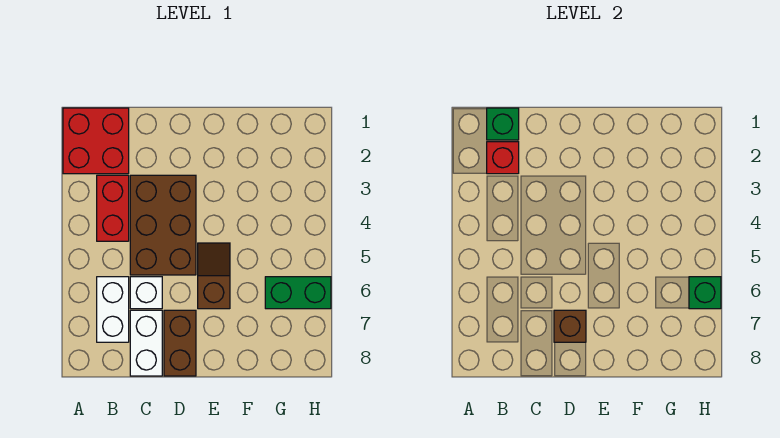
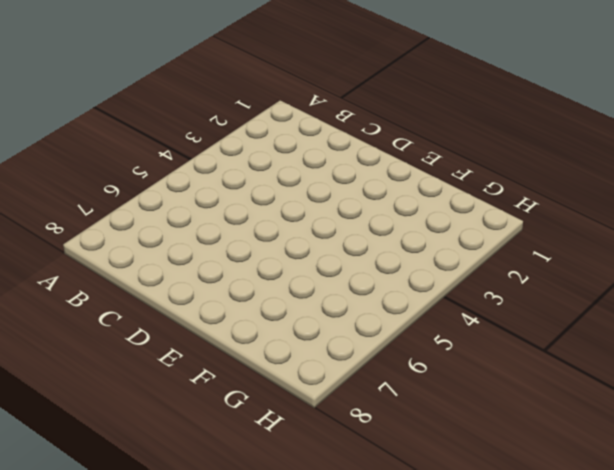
none -> red brick A1:B2 level 1
none -> red brick B3:B4 level 1
none -> white brick B6:B7 level 1

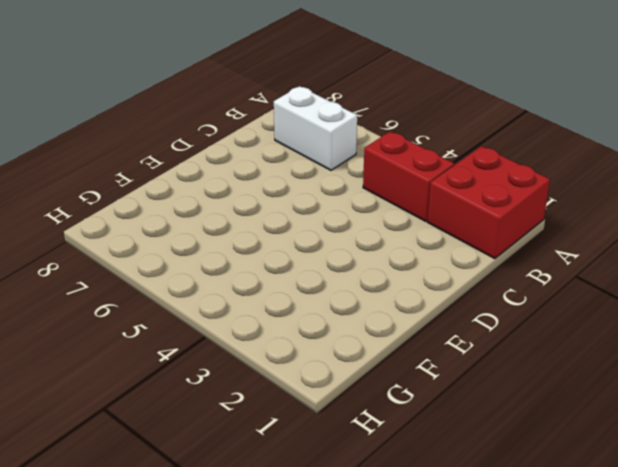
none -> brown brick C3:D5 level 1
none -> white brick C6 level 1
none -> white brick C7:C8 level 1

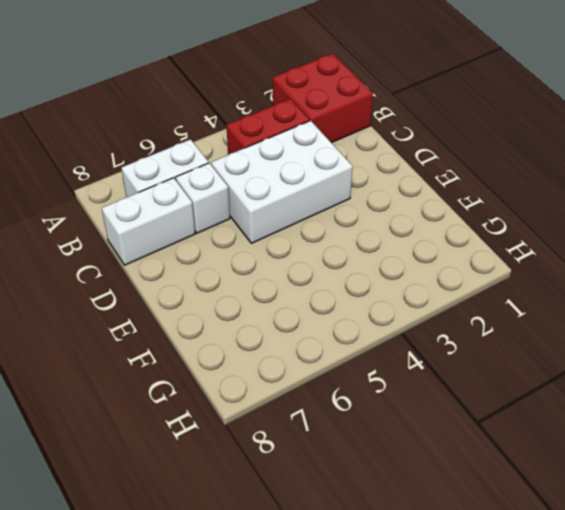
white brick C3:D5 level 1 -> brown brick C3:D5 level 1
none -> brown brick D7:D8 level 1
none -> brown slope E5:E6 level 1 top 6
none -> green brick G6:H6 level 1

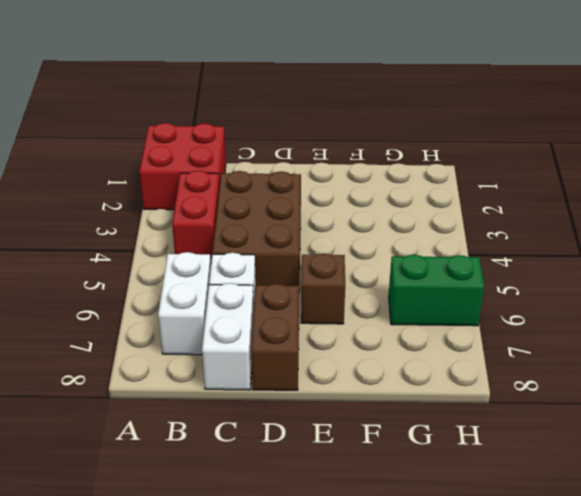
none -> green brick B1 level 2
none -> red brick B2 level 2
none -> brown brick D7 level 2

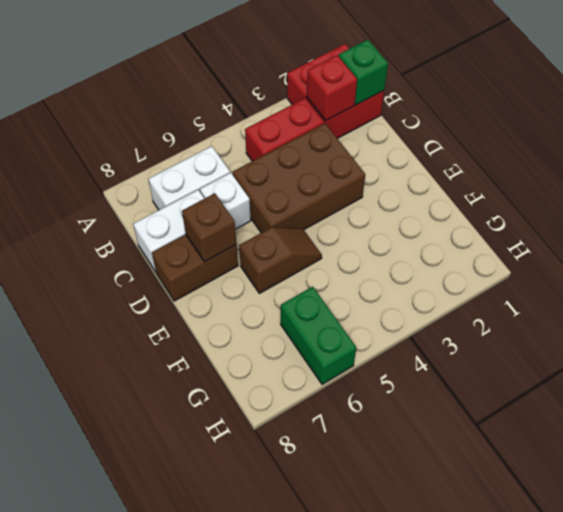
none -> green brick H6 level 2

